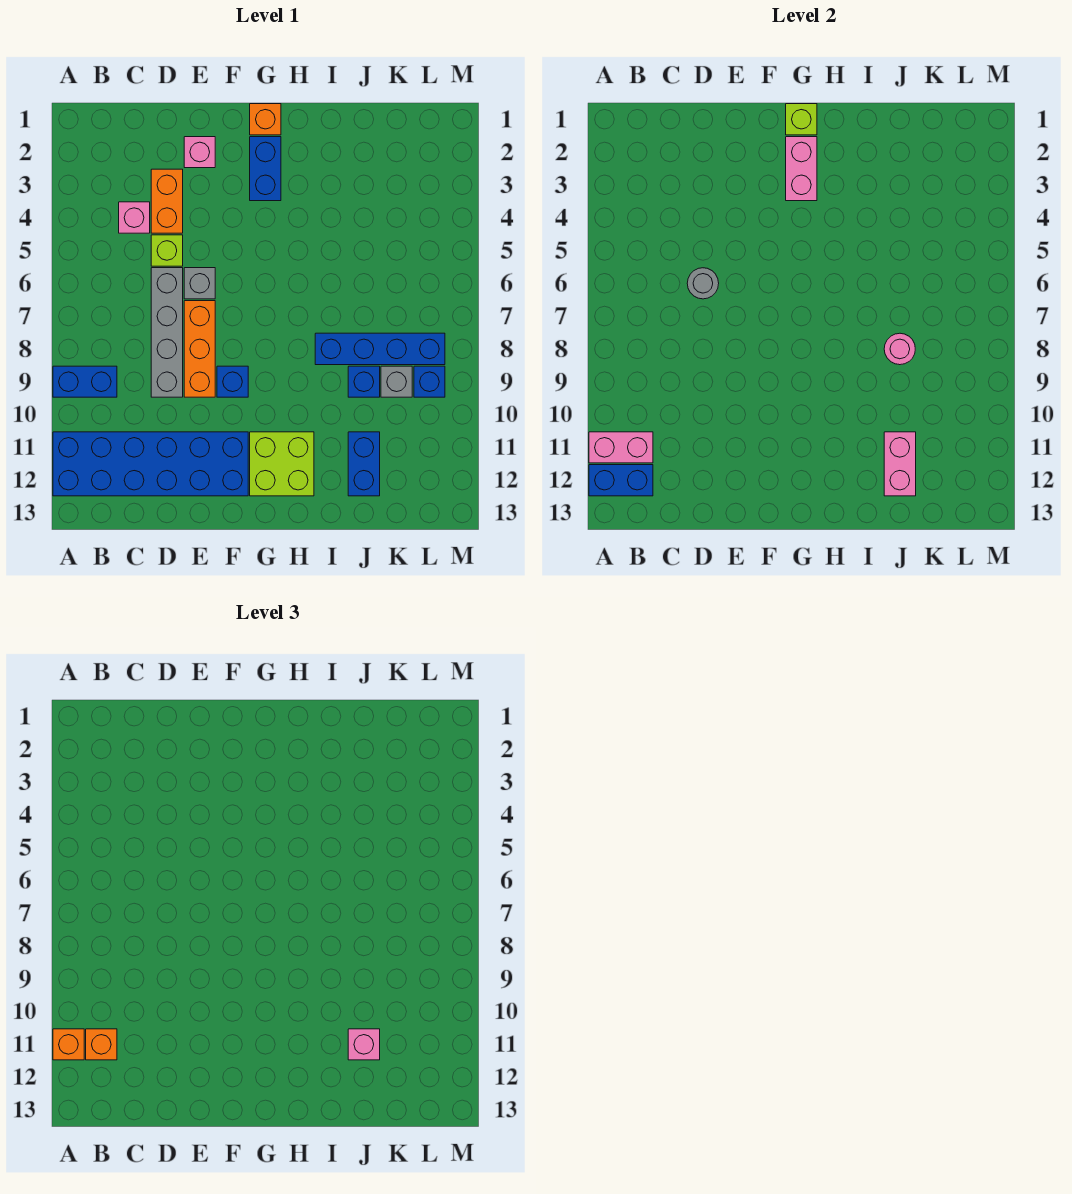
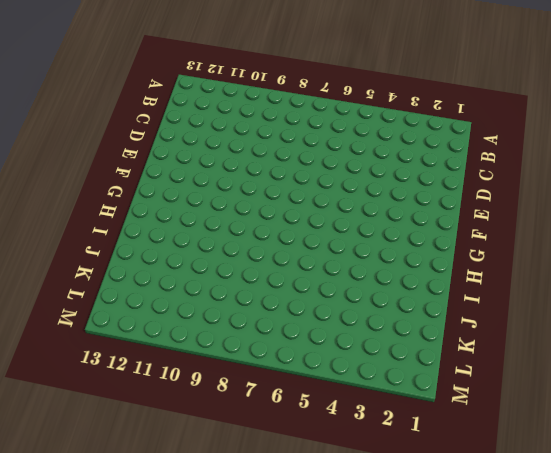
none -> blue brick A9:B9 level 1
none -> blue brick A11:F12 level 1
none -> pink brick C4 level 1

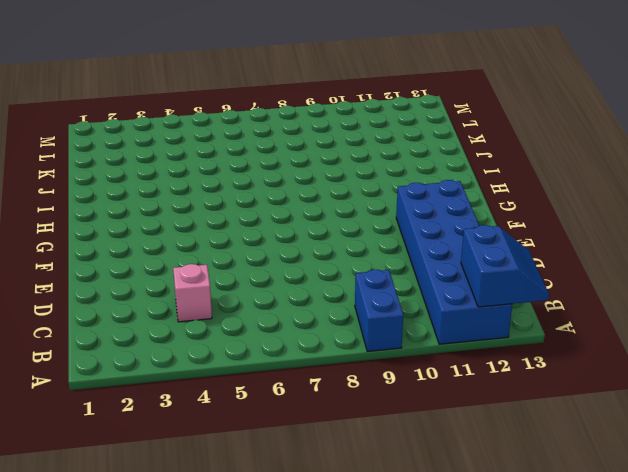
blue slope A12:B13 level 2 top 12 -> blue brick A12:B12 level 2
none -> orange brick D3:D4 level 1
none -> lime brick D5 level 1
none -> grey brick D6:D9 level 1

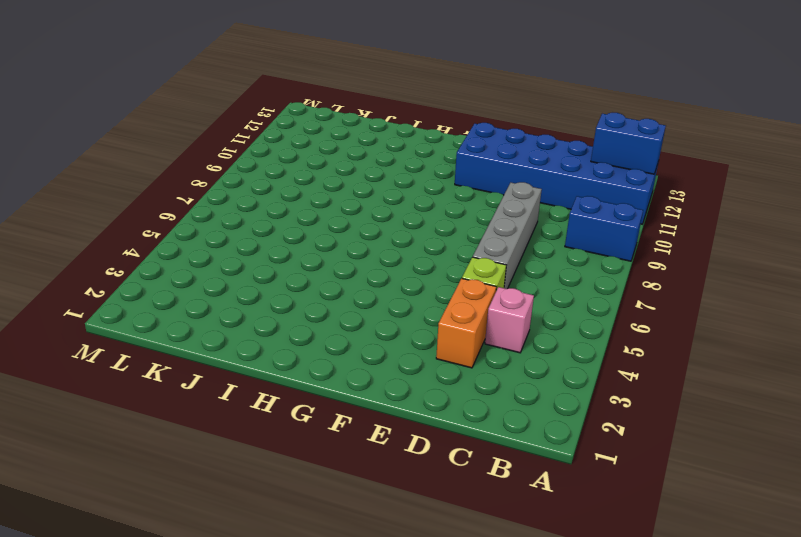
none -> pink brick E2 level 1
none -> grey brick E6 level 1
none -> orange brick E7:E9 level 1

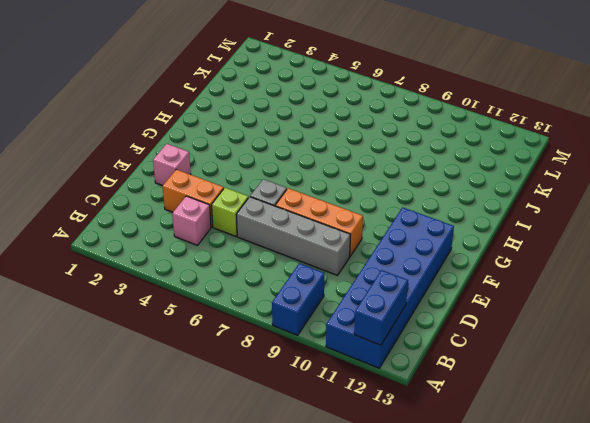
none -> blue brick F9 level 1
none -> orange brick G1 level 1
none -> blue brick G2:G3 level 1

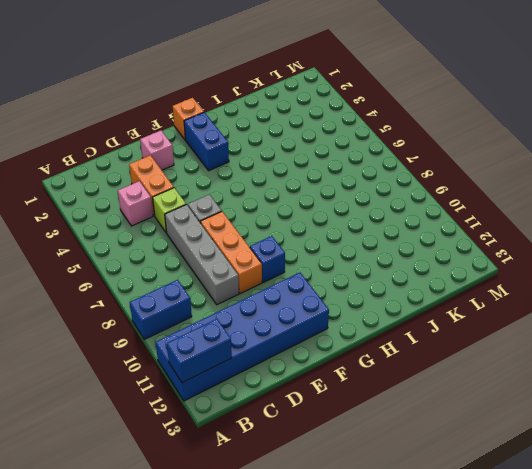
none -> lime brick G11:H12 level 1
none -> blue brick I8:L8 level 1
none -> blue brick J9 level 1

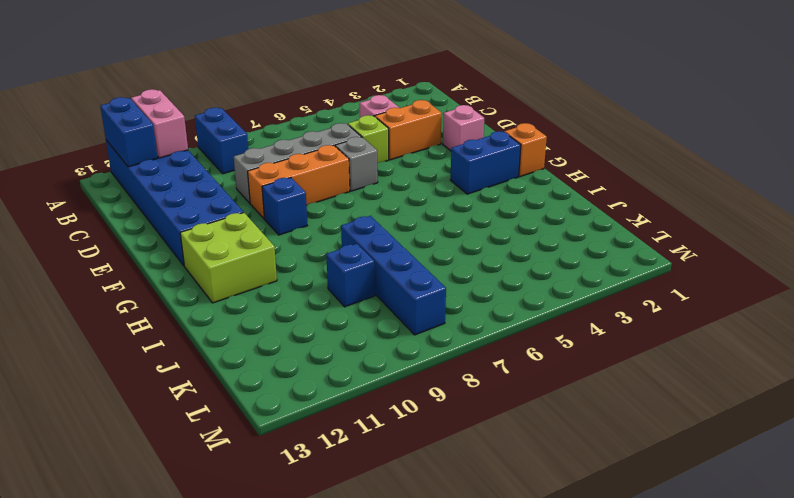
none -> blue brick J11:J12 level 1
none -> grey brick K9 level 1
none -> blue brick L9 level 1

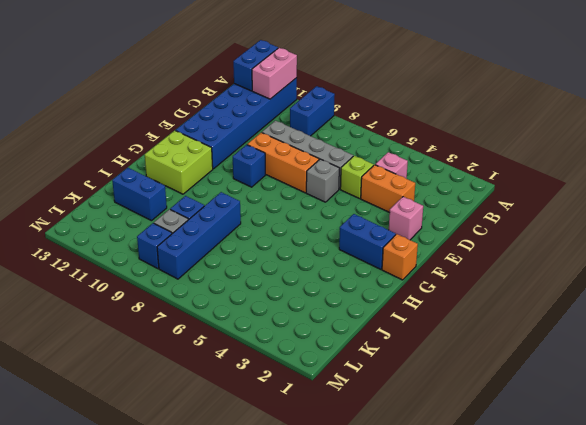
none -> grey round brick D6 level 2
none -> lime brick G1 level 2
none -> pink brick G2:G3 level 2

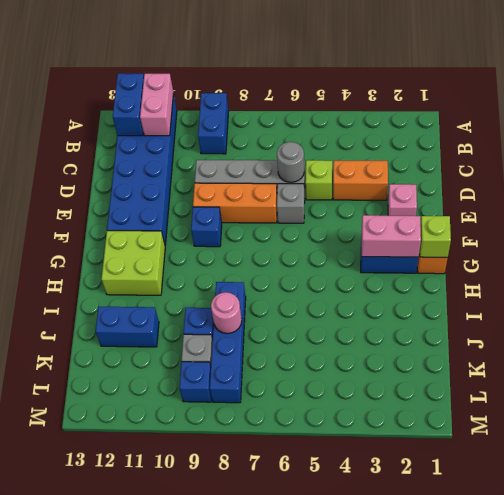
none -> pink brick C4 level 1
none -> pink brick J11:J12 level 2
none -> orange brick A11 level 3

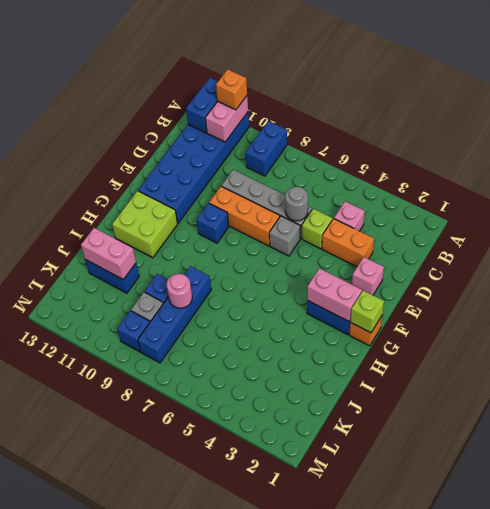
none -> orange brick B11 level 3
none -> pink brick J11 level 3

